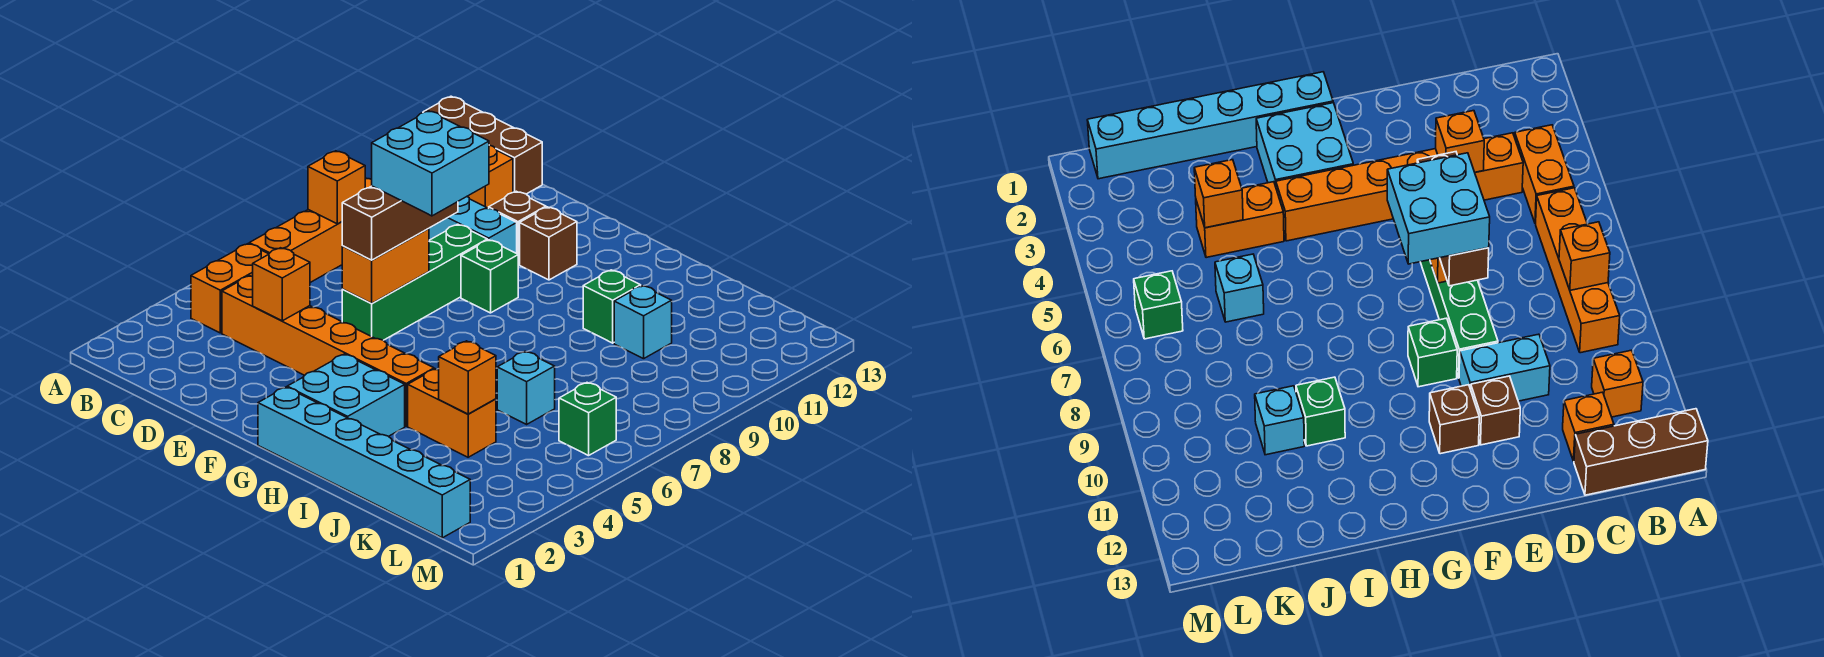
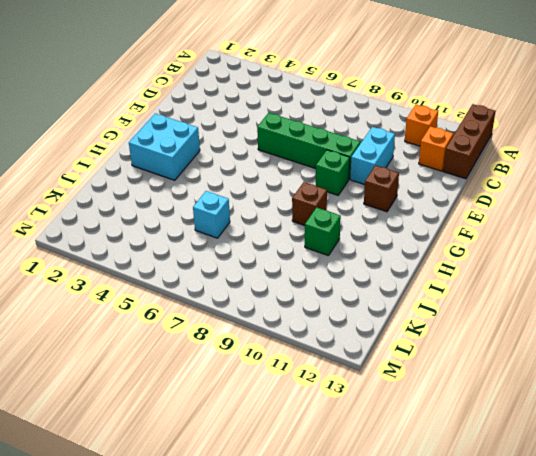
brown brick H9 level 1 -> brown brick E11 level 1
none -> orange brick B4:B5 level 1
none -> orange brick B6:B9 level 1
none -> orange brick C4:H4 level 1

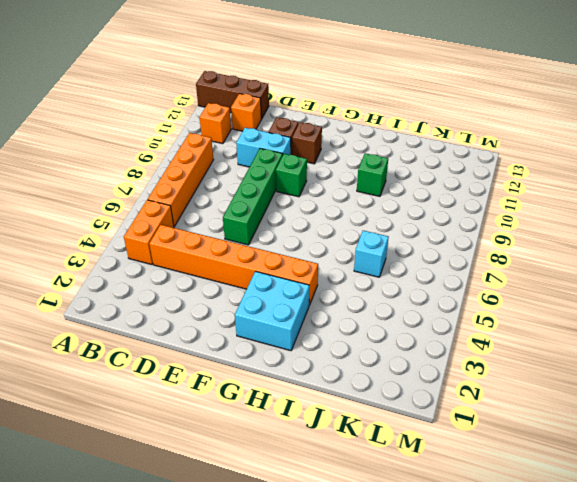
none -> cyan brick G1:L1 level 1
none -> orange brick I4:J4 level 1
none -> cyan brick J10 level 1

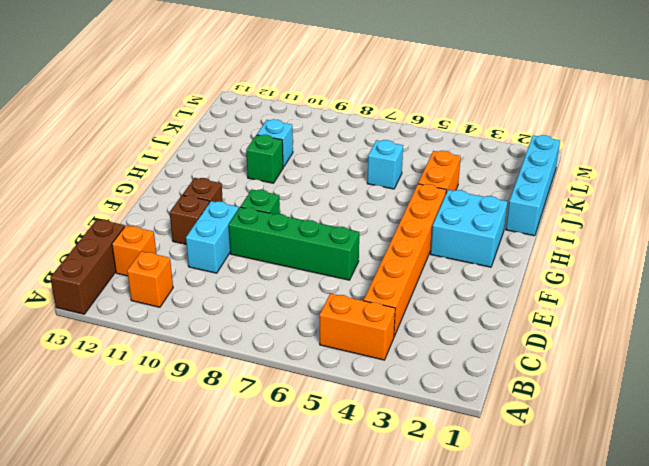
cyan brick I1:L1 level 1 -> cyan brick G1:L1 level 1
none -> orange brick B6:B9 level 1
none -> green brick L6 level 1
none -> orange brick B8 level 2

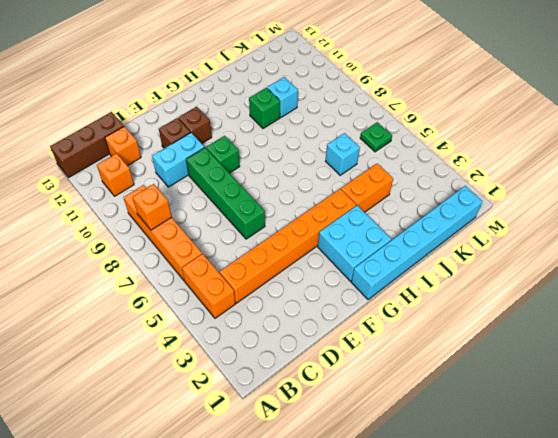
green plate L6 level 1 -> green brick L6 level 1
none -> orange brick D4 level 2
none -> orange brick E6:E7 level 2
none -> orange brick J4 level 2

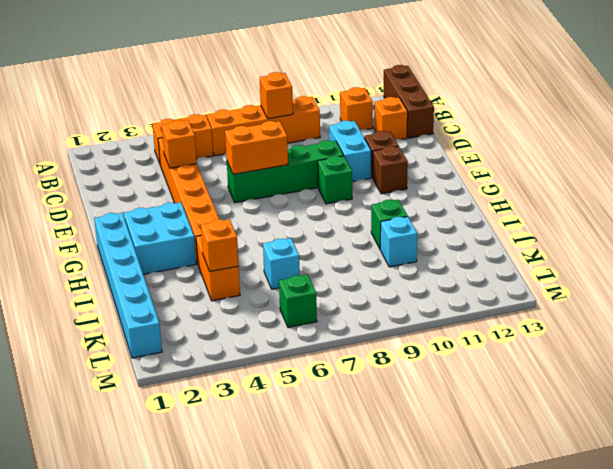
none -> brown brick E6:E8 level 3
none -> cyan brick E7:F8 level 4

